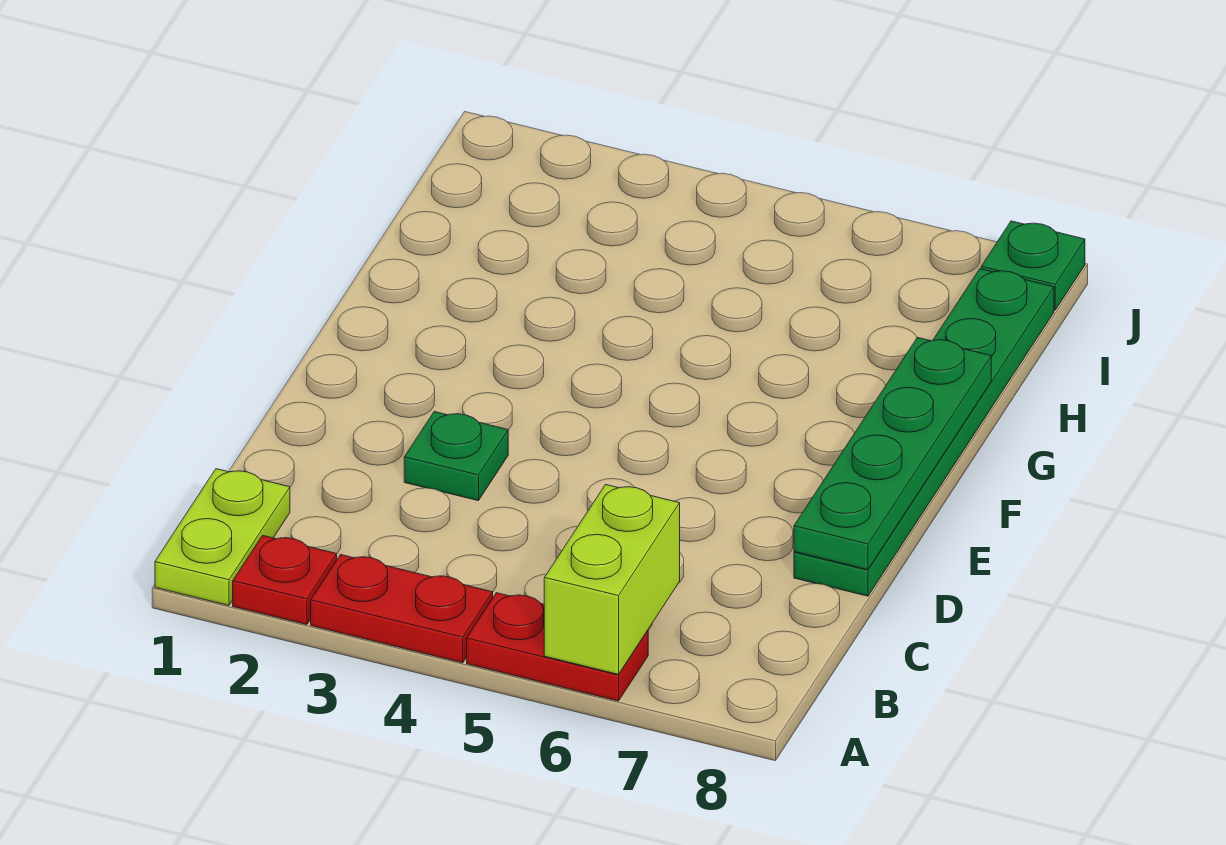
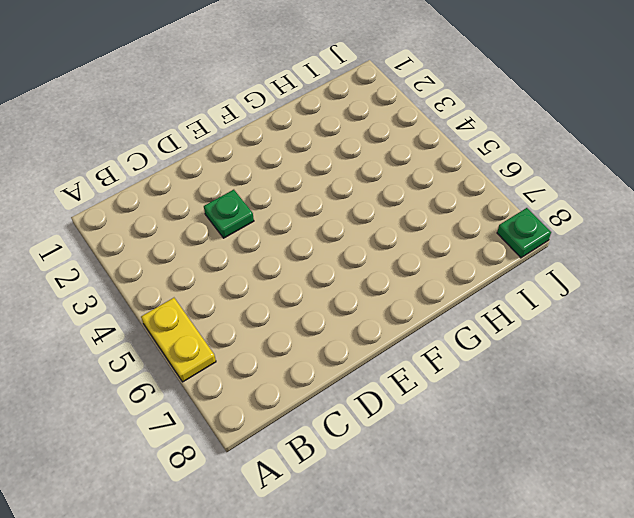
yellow plate A5:A6 level 1 -> red plate A5:A6 level 1
none -> lime plate A1:B1 level 1
none -> red plate A2 level 1

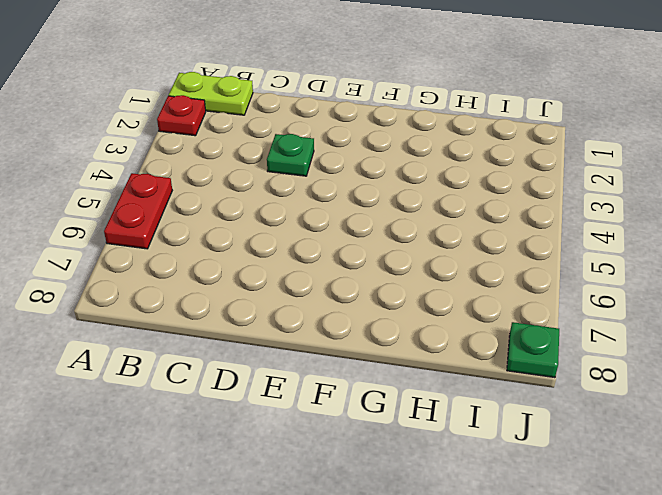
none -> red plate A3:A4 level 1
none -> green plate D8:I8 level 1

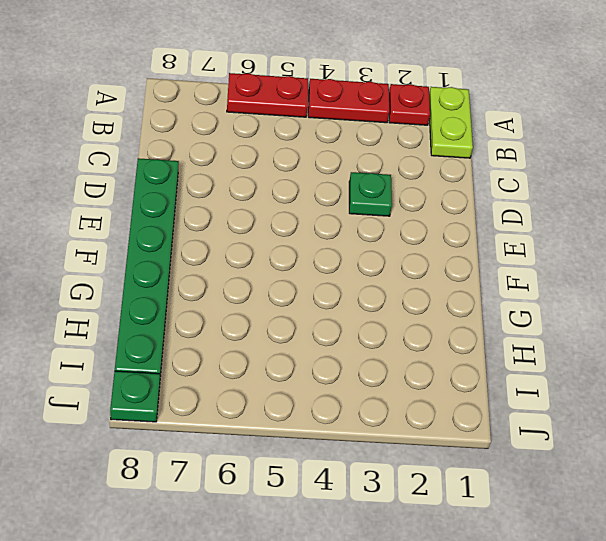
none -> lime brick A6:B6 level 2
none -> green plate D8:G8 level 2

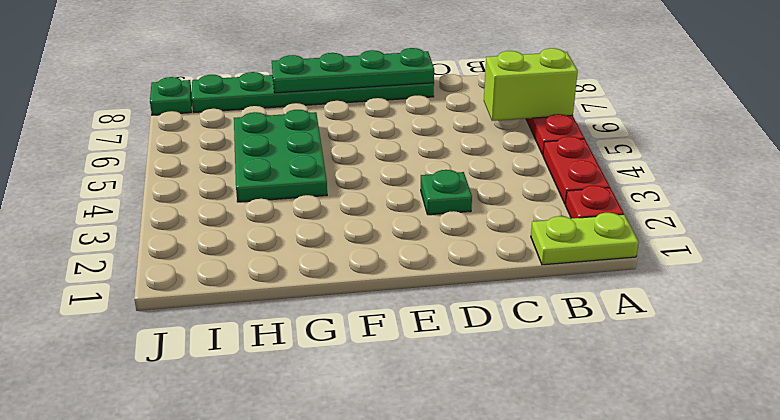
green plate G4:H6 level 1 -> none

